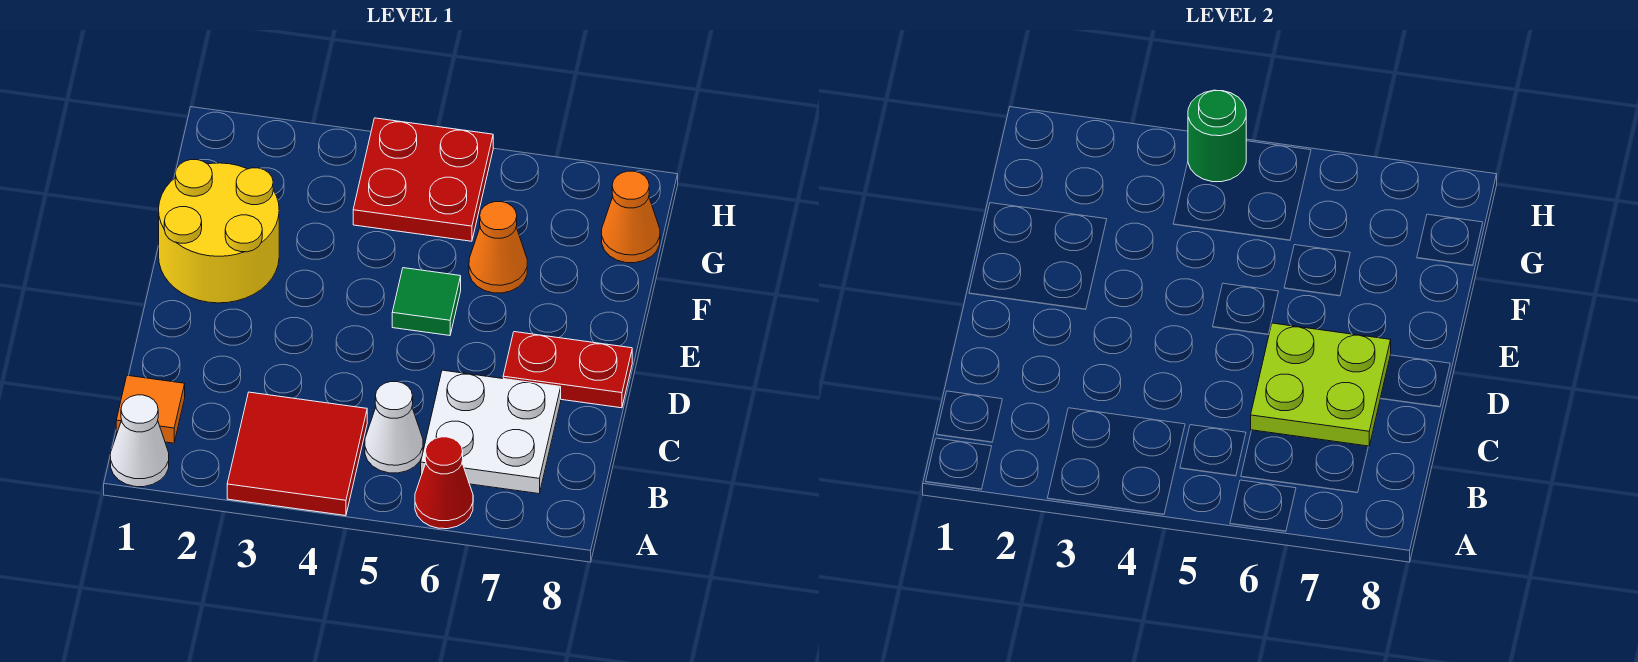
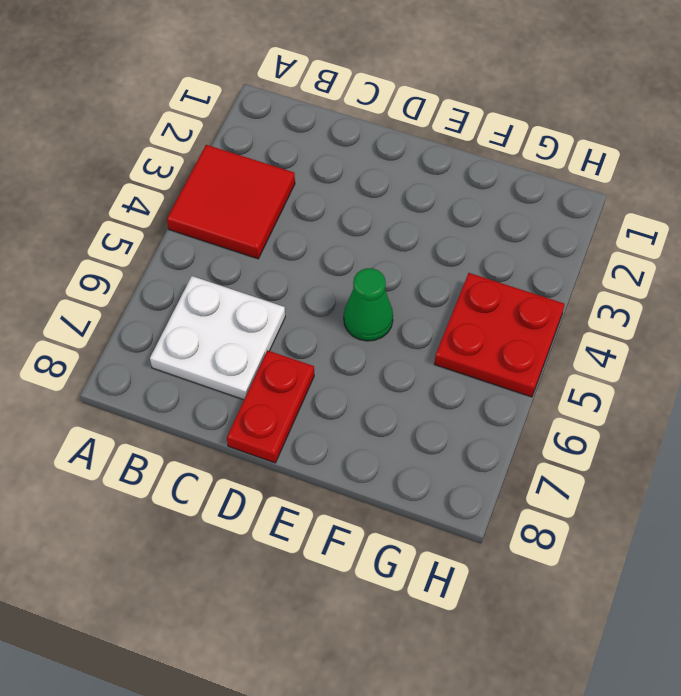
green cone E5 level 1 -> green tile E5 level 1
none -> white cone A1 level 1
none -> red cone A6 level 1
none -> orange tile B1 level 1

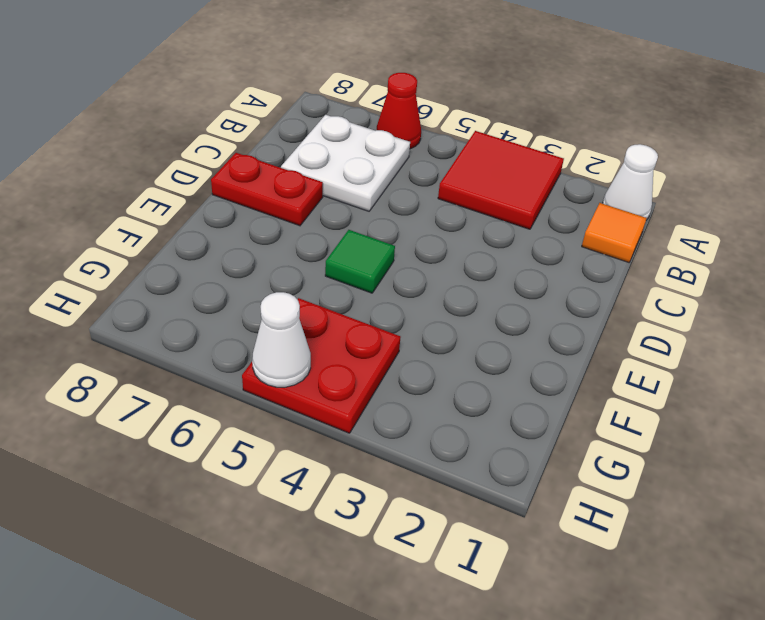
white cone H5 level 2 -> white cone B5 level 1
none -> yellow round brick E1:F2 level 1
none -> orange cone F6 level 1
none -> orange cone G8 level 1

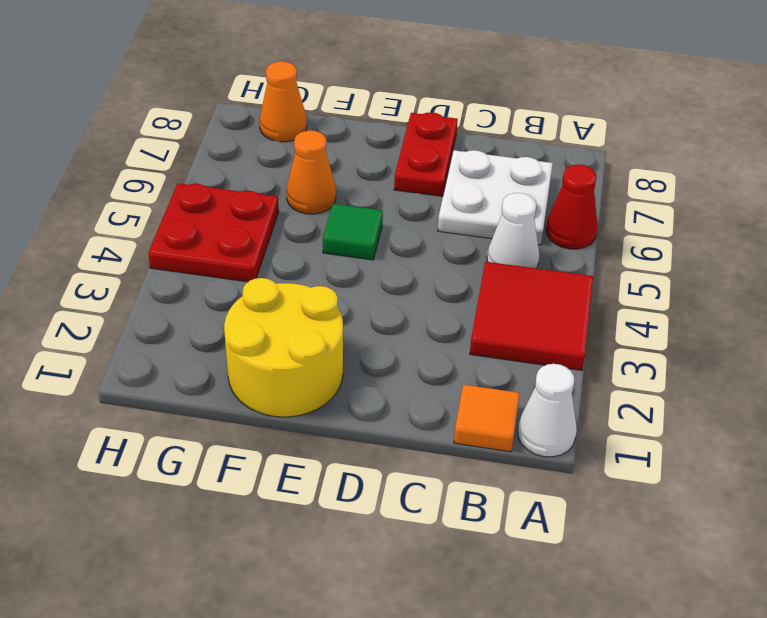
none -> lime plate C6:D7 level 2
none -> green round brick H4 level 2

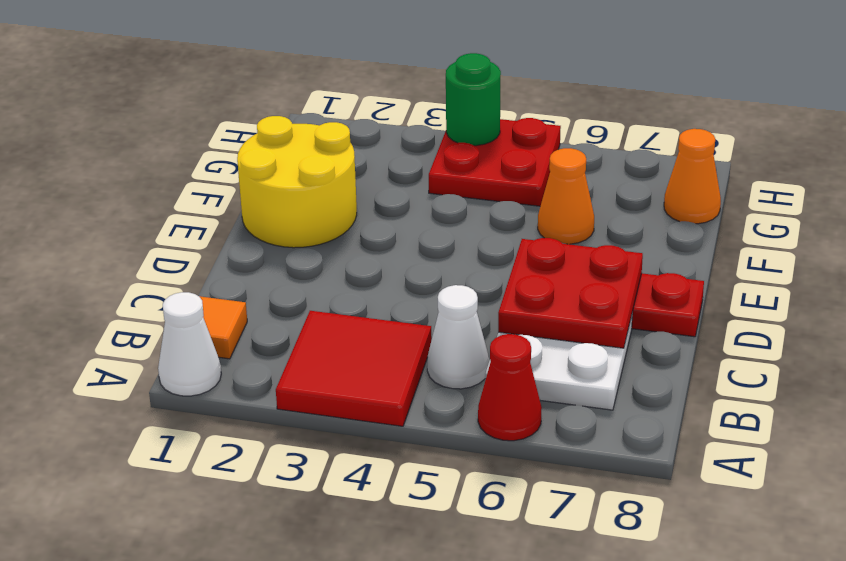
red plate C6:D7 level 2 -> lime plate C6:D7 level 2
none -> green tile E5 level 1

